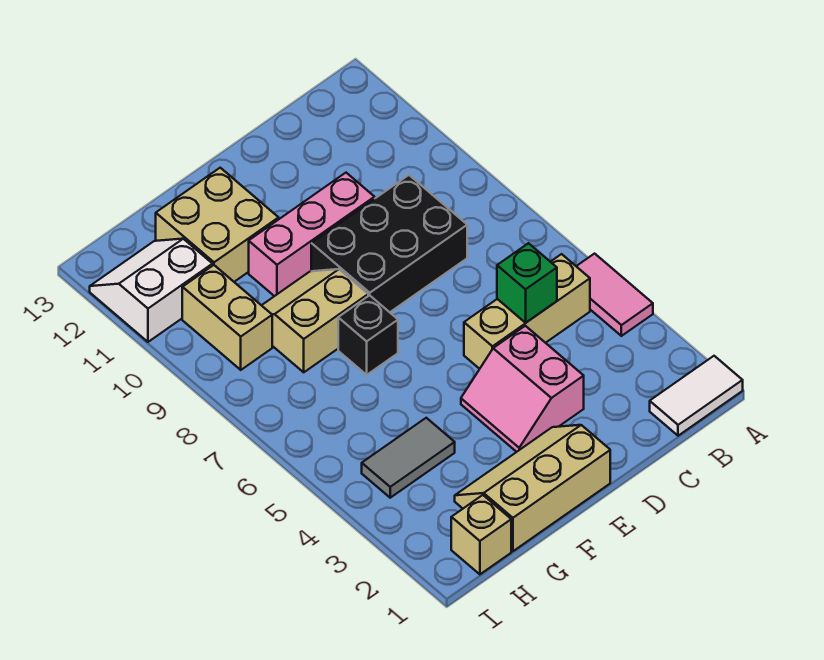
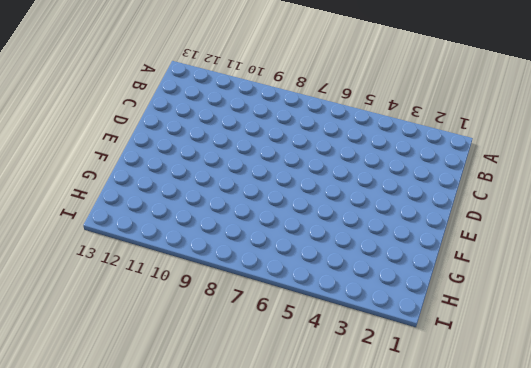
none -> white tile A1:B1 level 1
none -> pink tile A4:A5 level 1
none -> tan brick B5:D5 level 1

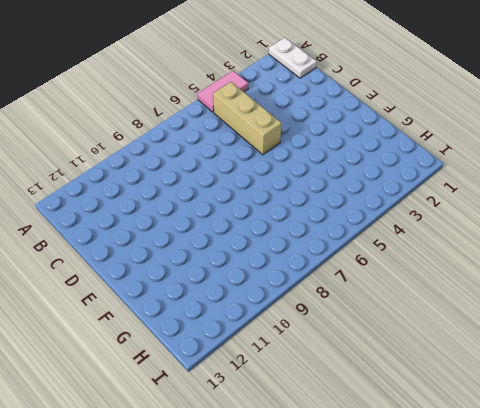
white plate A1:B1 level 1 -> white tile A1:B1 level 1
none -> black brick C8:E9 level 1
none -> pink slope D3:E4 level 1 top D
none -> pink brick D10:F10 level 1

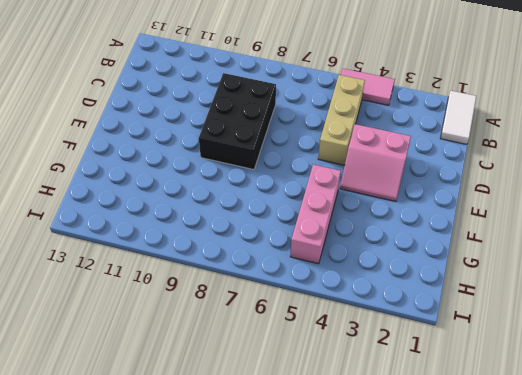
pink brick F5:H5 level 1 -> pink brick D10:F10 level 1
none -> tan slope E1:G2 level 1 top 1
none -> black brick F7 level 1
none -> tan slope F8:G9 level 1 top 8

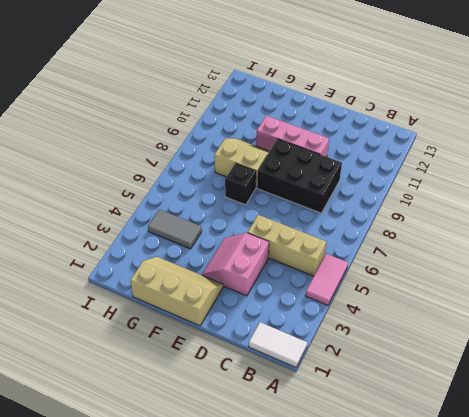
none -> tan brick F11:G12 level 1
none -> tan brick H1 level 1
none -> tan brick H9:H10 level 1

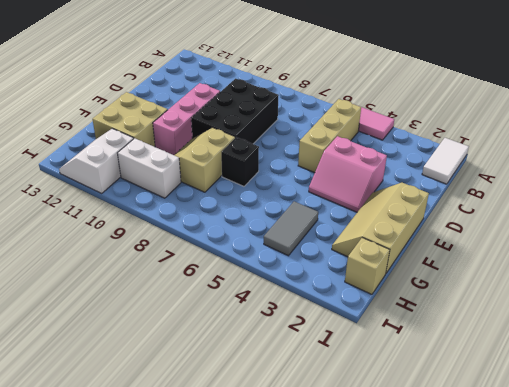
white brick H9:H10 level 1 -> tan brick H9:H10 level 1
none -> green brick C5 level 2

